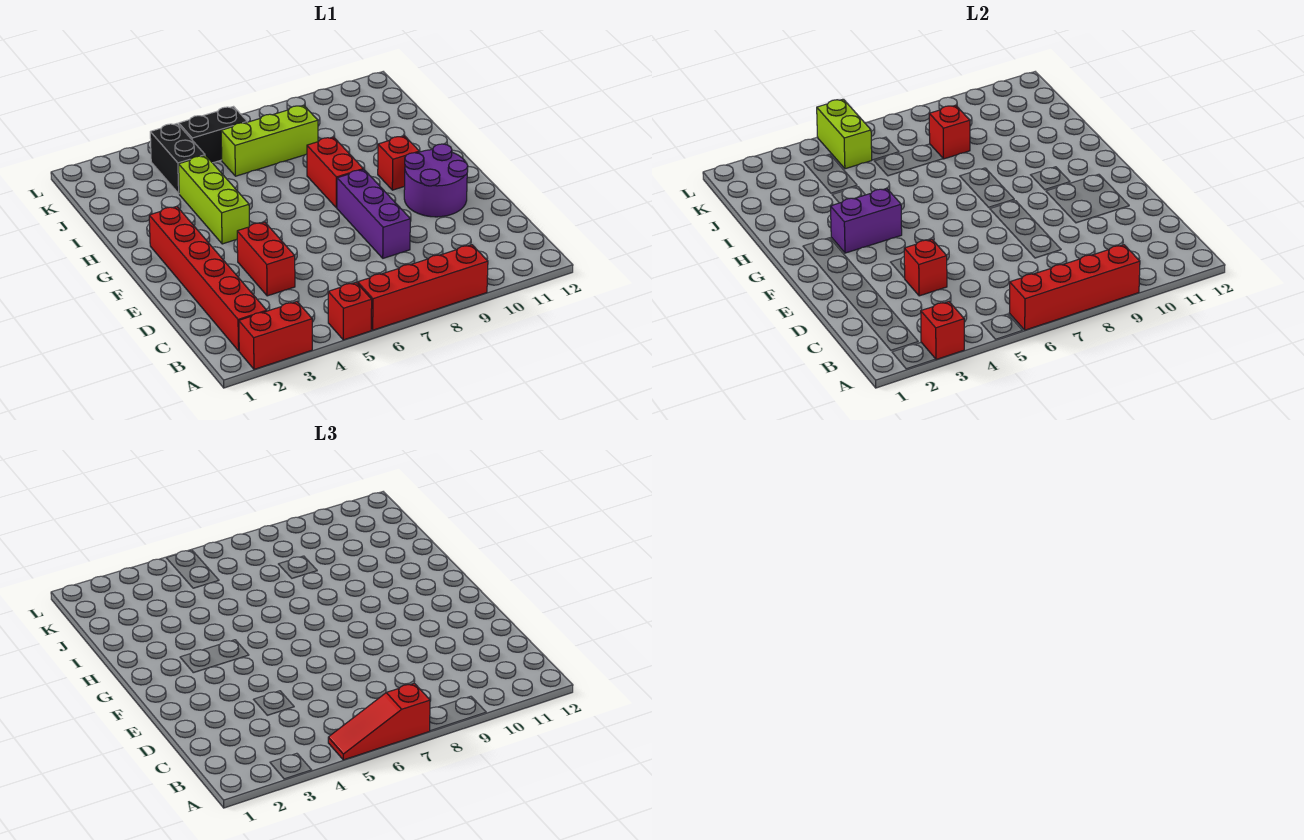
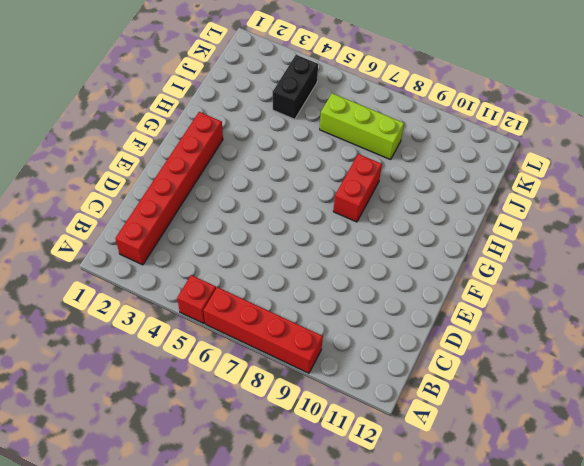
none -> red brick A2:A3 level 1
none -> red brick D4:E4 level 1
none -> purple brick D8:F8 level 1

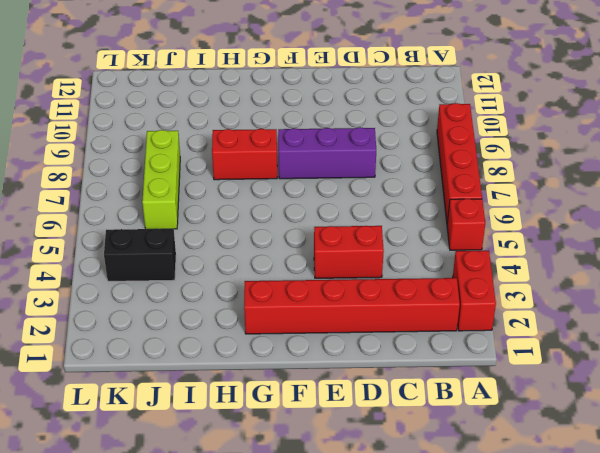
none -> purple round brick E10:F11 level 1
none -> lime brick G4:I4 level 1
none -> red brick G10 level 1

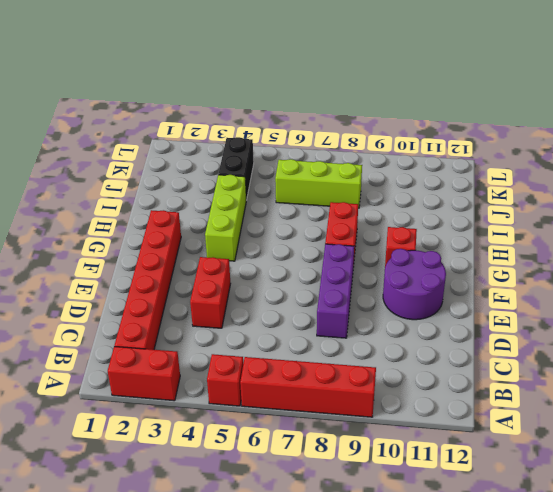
none -> black brick K5:K6 level 1
none -> red brick A3 level 2
none -> red brick A6:A9 level 2

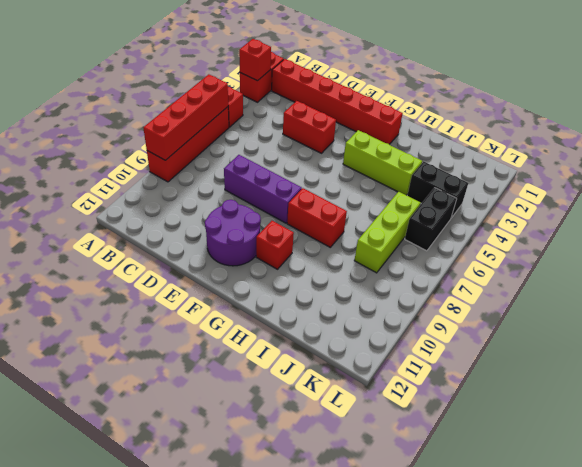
none -> red brick D4 level 2
none -> purple brick G3:G4 level 2
none -> red brick J8 level 2

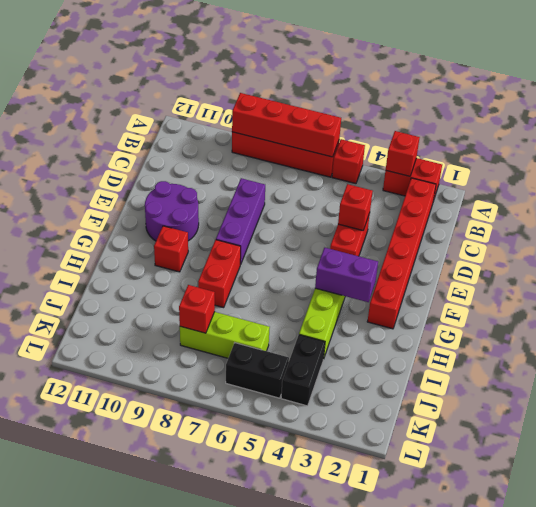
none -> lime brick K5:L5 level 2
none -> red slope A5:A7 level 3 top 7

